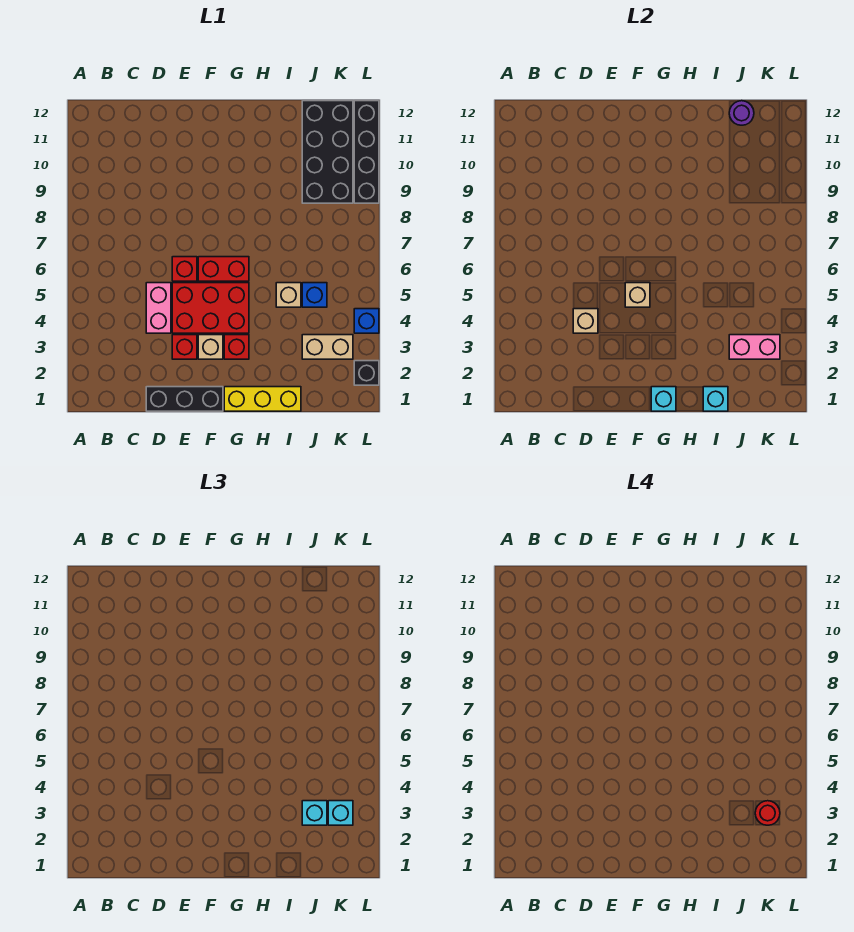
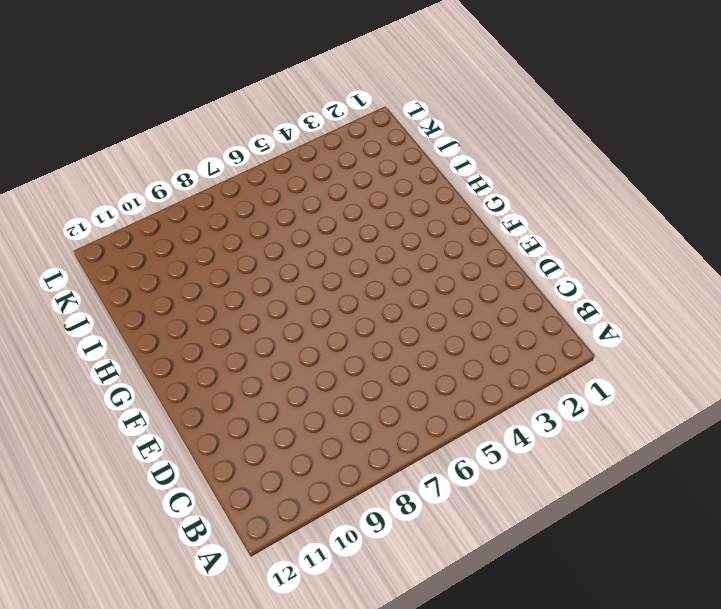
none -> black brick D1:F1 level 1
none -> pink brick D4:D5 level 1
none -> red brick E3 level 1

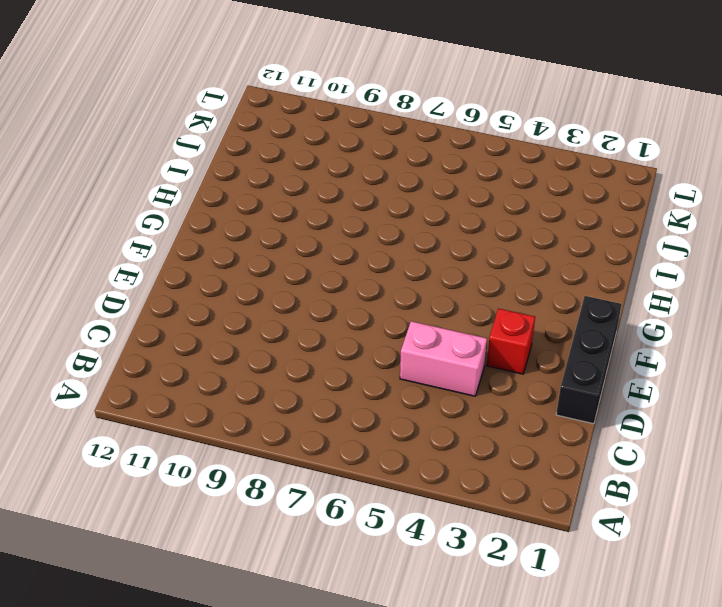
none -> red brick E4:G5 level 1
none -> red brick E6 level 1
none -> tan brick F3 level 1

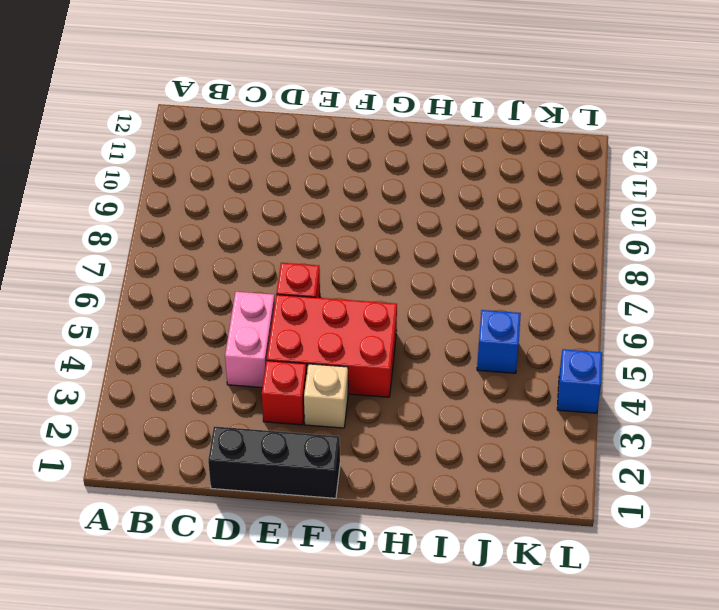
none -> red brick F6:G6 level 1
none -> yellow brick G1:I1 level 1
none -> red brick G3 level 1

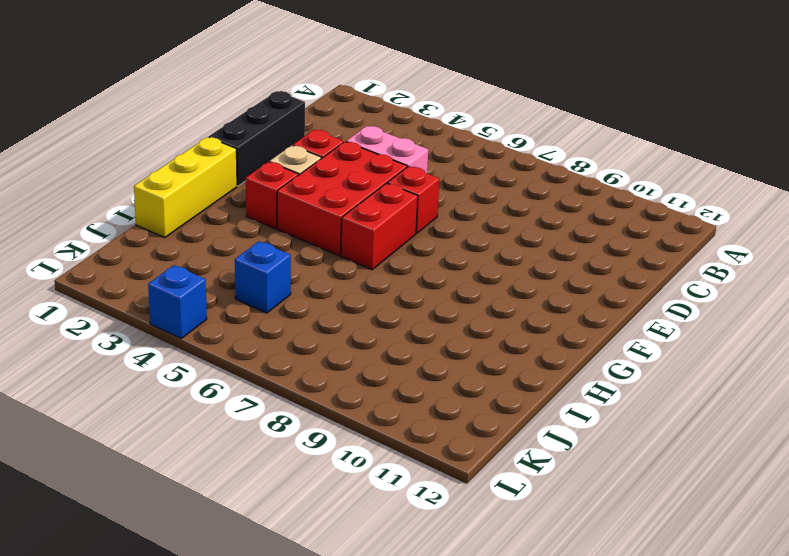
none -> tan brick I5 level 1
none -> tan brick J3:K3 level 1
none -> black brick J9:K12 level 1

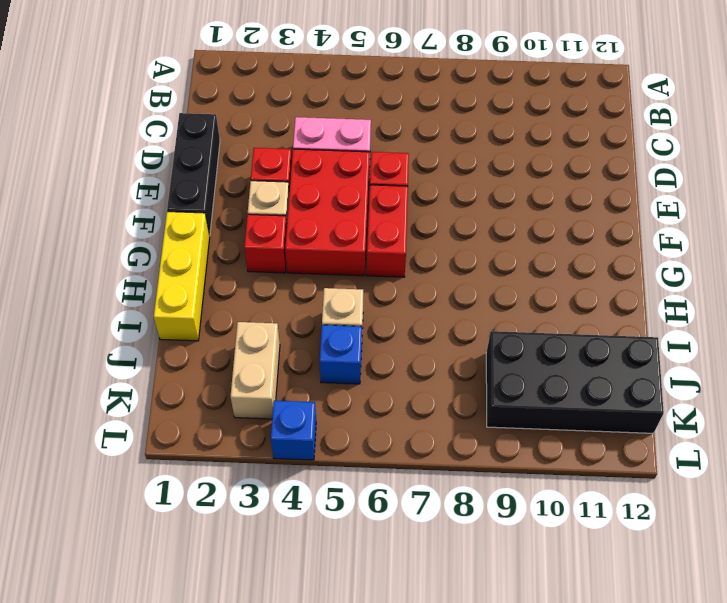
none -> black brick L2 level 1
none -> black brick L9:L12 level 1
none -> tan brick D4 level 2

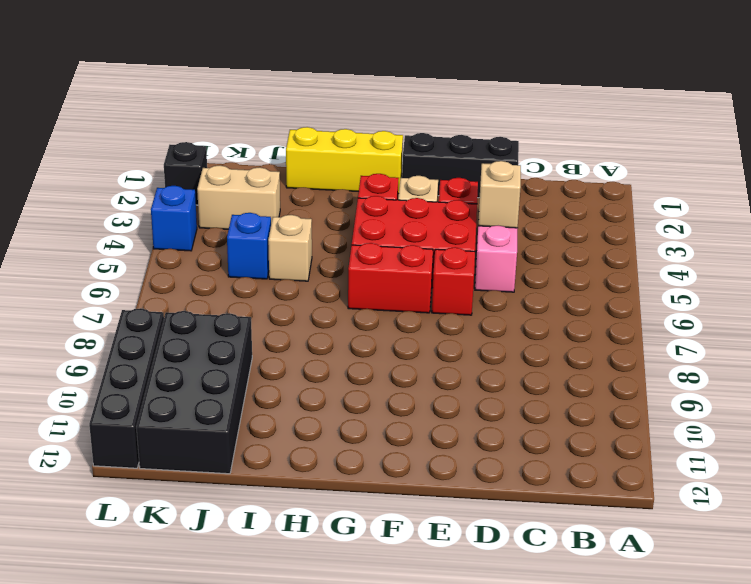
none -> tan brick F5 level 2
none -> cyan brick G1 level 2
none -> cyan brick I1 level 2

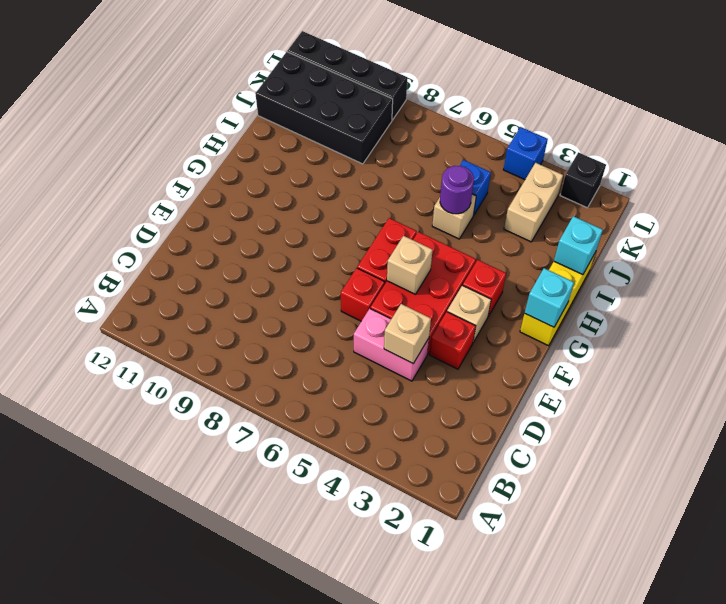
purple round brick I5 level 2 -> purple round brick J12 level 2
none -> black brick D1:F1 level 1
none -> pink brick J3:K3 level 2
none -> cyan brick J3 level 3

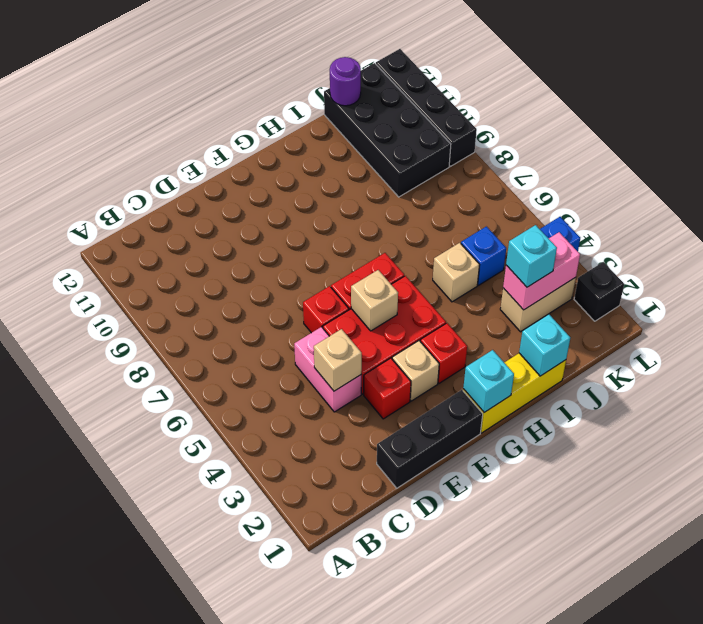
none -> cyan brick K3 level 3
none -> red round brick K3 level 4

